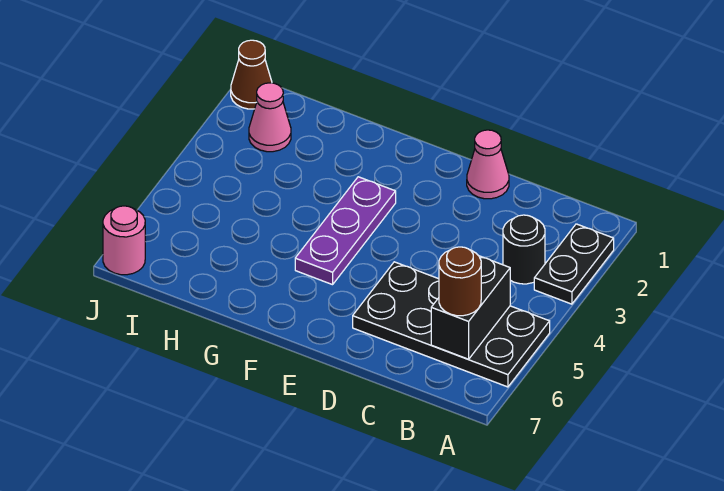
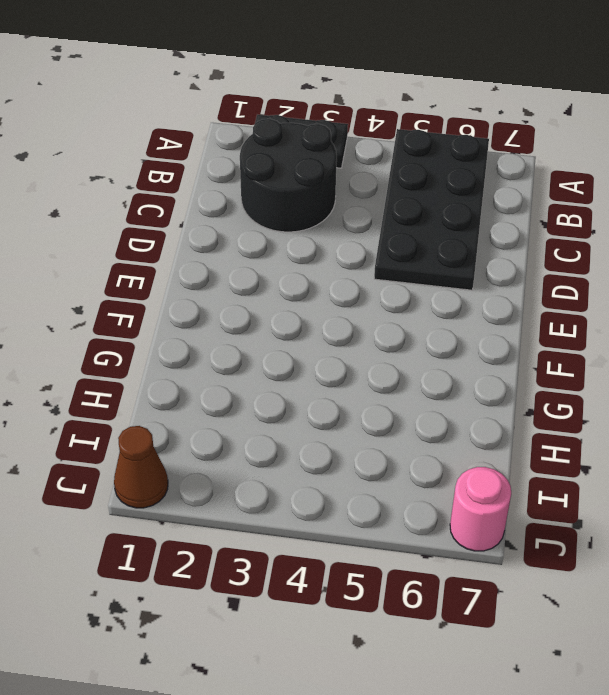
black round brick B2:C3 level 1 -> black round brick B3 level 1
none -> pink cone D1 level 1
none -> purple plate F3:F5 level 1

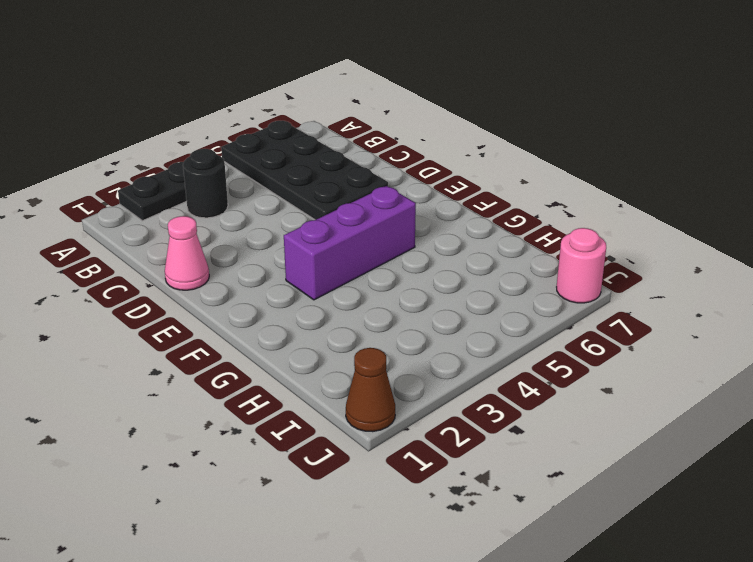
purple brick F3:F5 level 1 -> purple plate F3:F5 level 1
none -> pink cone I2 level 1
none -> black brick B5:B6 level 2

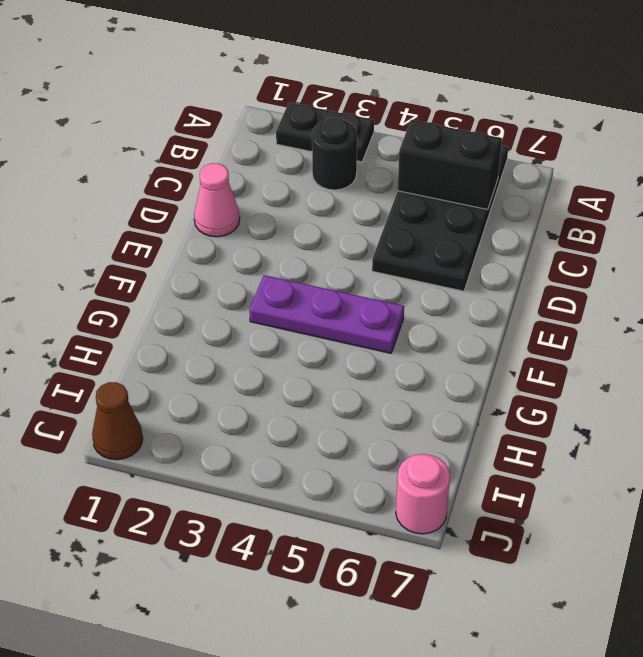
none -> pink cone I2 level 1
none -> brown round brick B6 level 3

